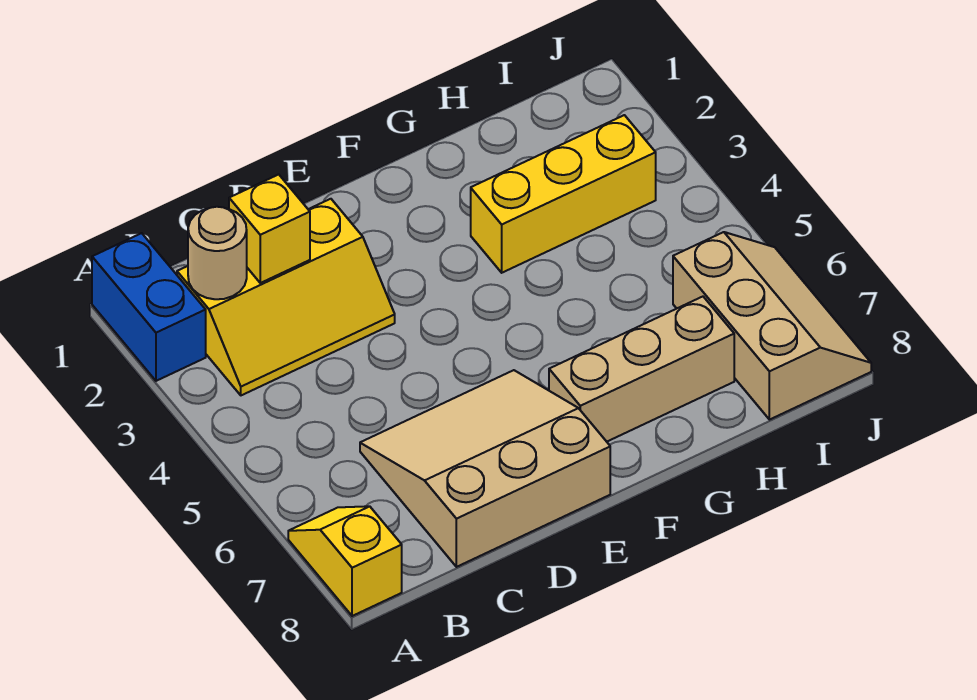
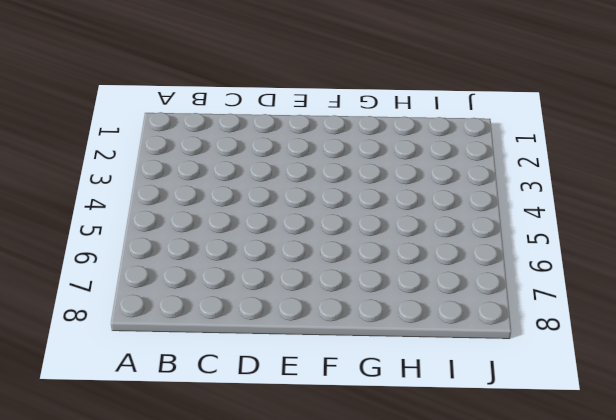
none -> blue brick A1:A2 level 1
none -> yellow slope A7:A8 level 1 top 8

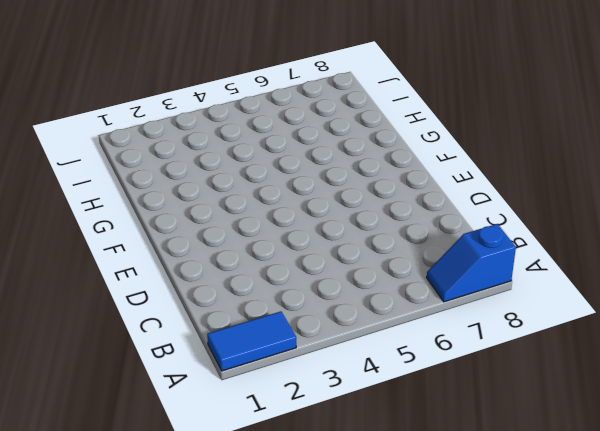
blue tile A1:A2 level 1 -> blue brick A1:A2 level 1
blue slope A7:A8 level 1 top 8 -> yellow slope A7:A8 level 1 top 8
none -> yellow slope B2:D3 level 1 top 2
none -> tan slope C6:E8 level 1 top 8

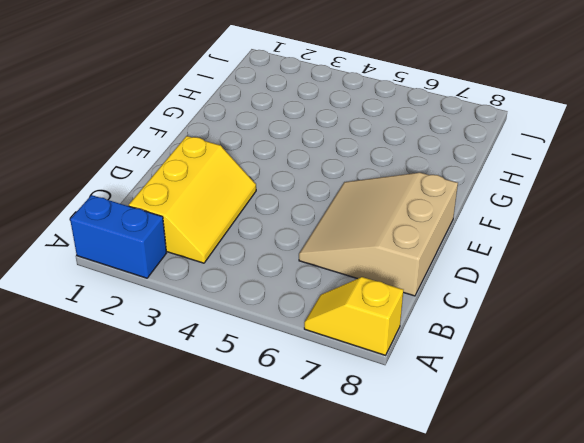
none -> tan brick F7:H7 level 1
none -> yellow brick G3:I3 level 1

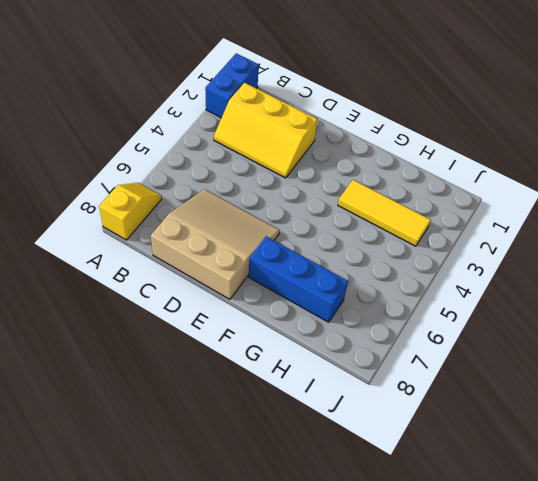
blue brick F7:H7 level 1 -> tan brick F7:H7 level 1
yellow tile G3:I3 level 1 -> yellow brick G3:I3 level 1
none -> tan slope I6:J8 level 1 top I
none -> tan round brick B2 level 2

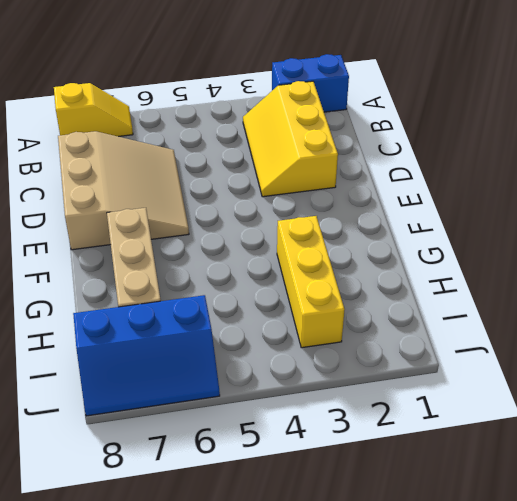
blue slope I6:J8 level 1 top I -> tan slope I6:J8 level 1 top I
none -> tan round brick B2 level 2
none -> yellow brick C2 level 2

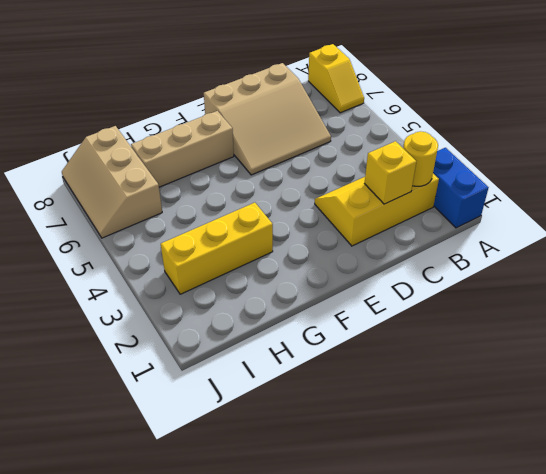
yellow round brick B2 level 2 -> tan round brick B2 level 2

